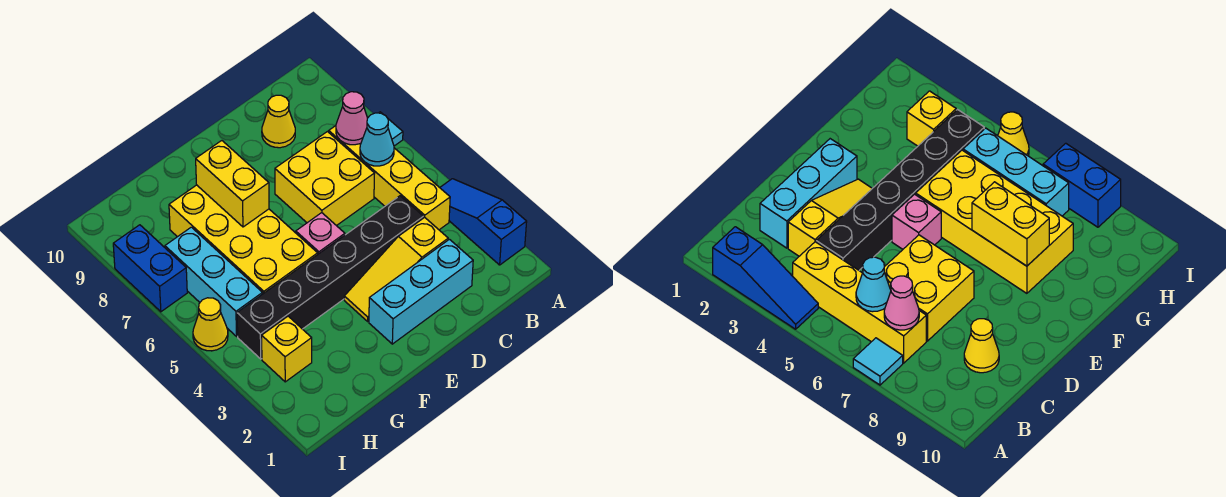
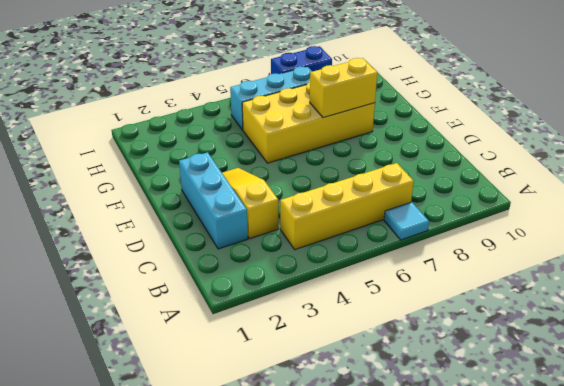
none -> blue slope A2:A4 level 1 top 2
none -> black brick C4:H4 level 1
none -> yellow brick C6:D7 level 1

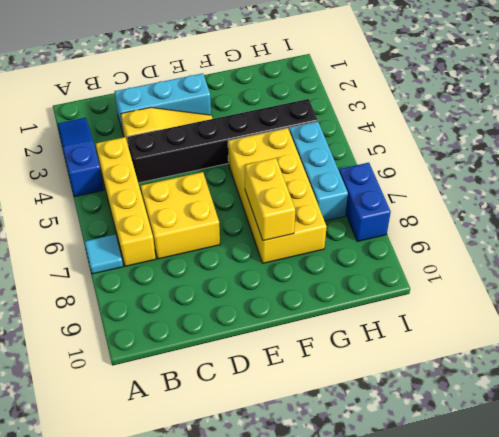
blue slope A2:A4 level 1 top 4 -> blue slope A2:A4 level 1 top 2
none -> yellow cone C9 level 1
none -> pink brick E5 level 1
none -> yellow brick H3 level 1

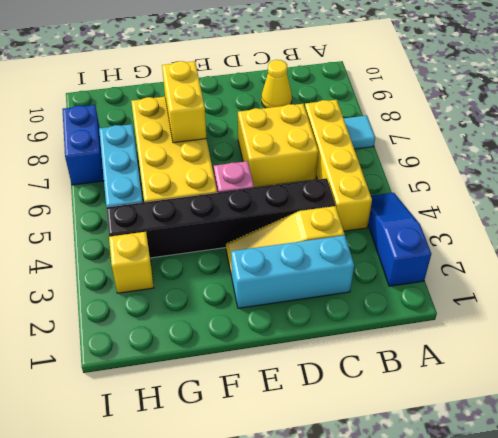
none -> yellow cone I5 level 1
none -> cyan cone B6 level 2
none -> pink cone B7 level 2

